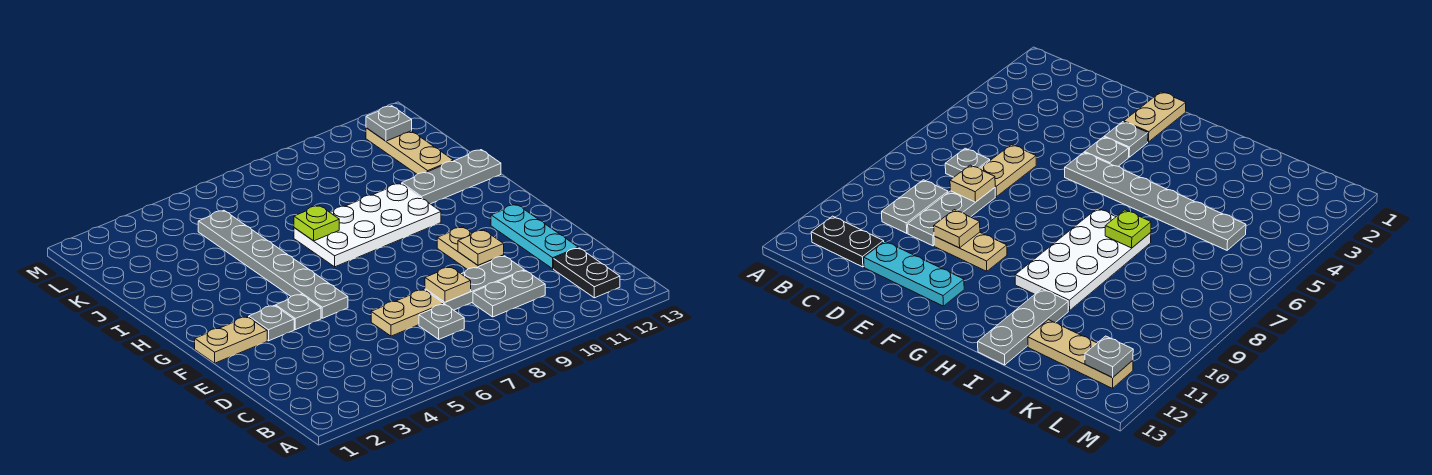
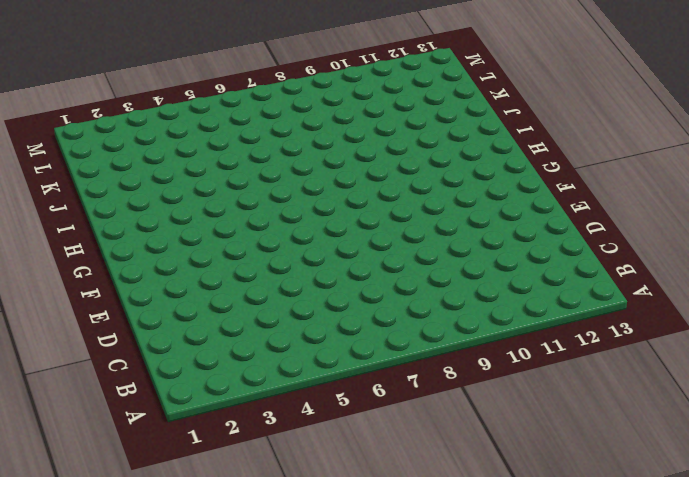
none -> black plate B12:C12 level 1
none -> grey plate C7 level 1
none -> grey plate C9:C10 level 1

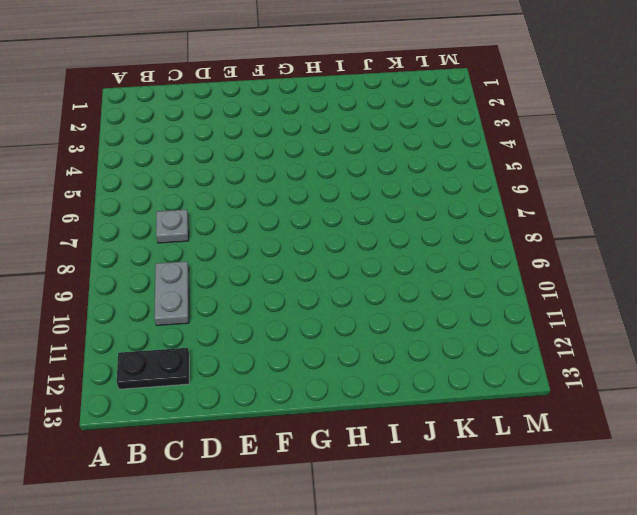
none -> tan plate D6:D7 level 1
none -> grey plate D8:D10 level 1
none -> cyan plate D12:F12 level 1

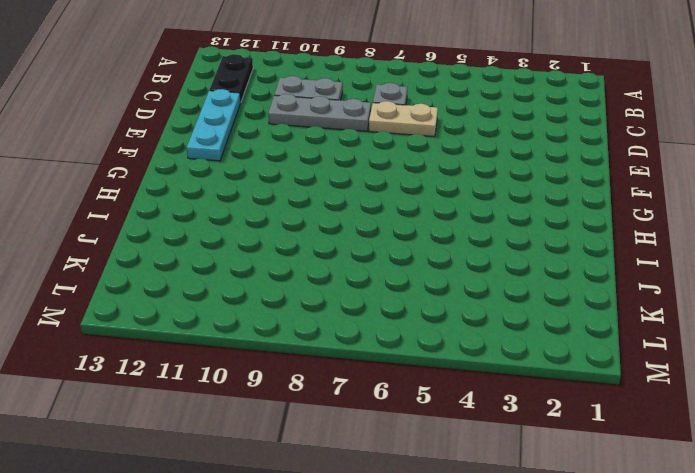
none -> tan plate E10:F10 level 1
none -> tan plate F1:F2 level 1
none -> grey plate F3 level 1

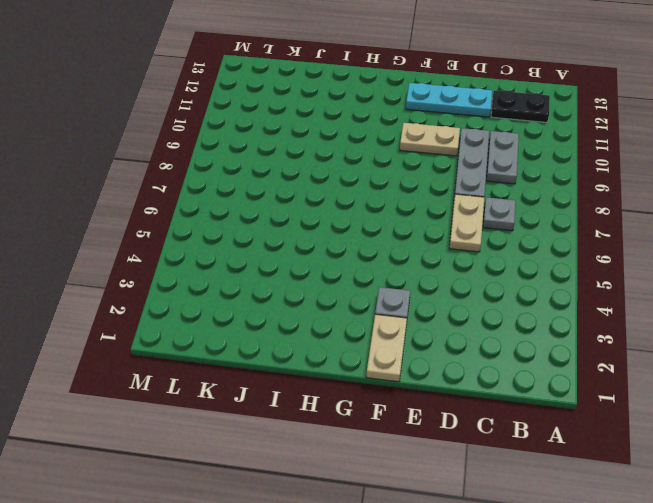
none -> grey plate F4 level 1
none -> grey plate F5:K5 level 1
none -> white plate H7:I10 level 1

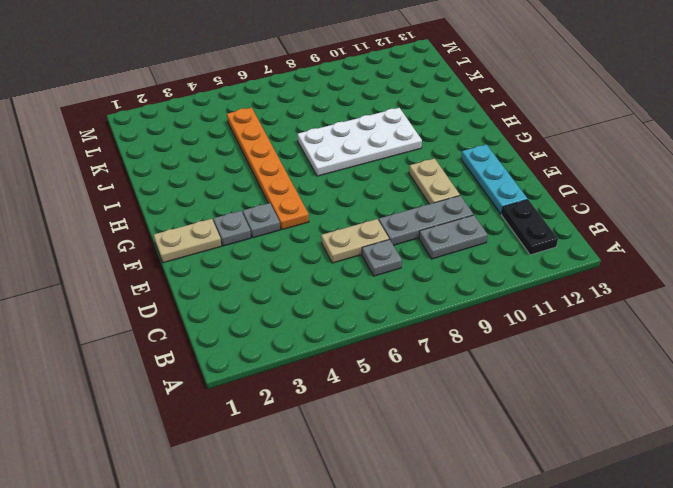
orange plate F5:K5 level 1 -> grey plate F5:K5 level 1
none -> grey plate I11:I13 level 1
none -> tan plate J12:L12 level 1
none -> tan plate D8 level 2

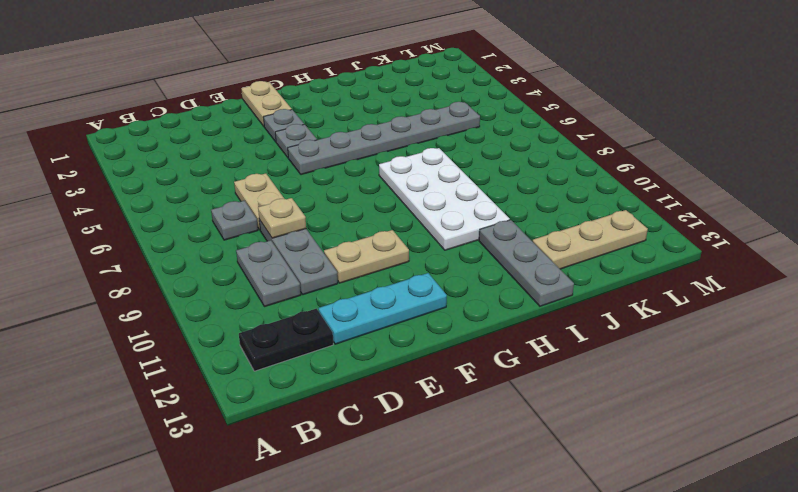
none -> tan plate E10 level 2
none -> lime plate I7 level 2
none -> grey plate L12 level 2

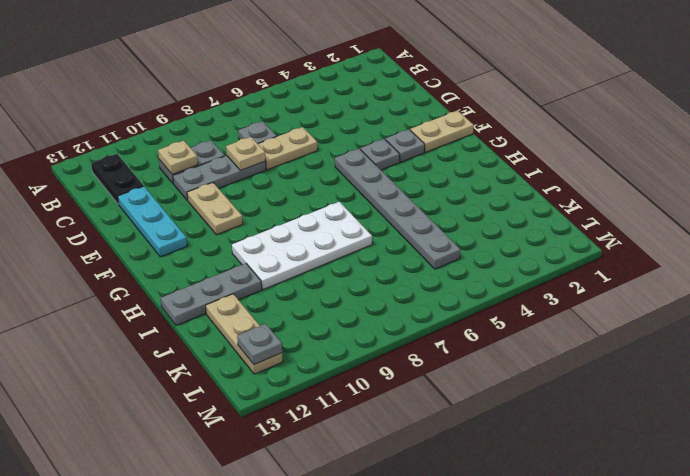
tan plate C10 level 2 -> tan plate E10 level 2
none -> lime plate I7 level 2

